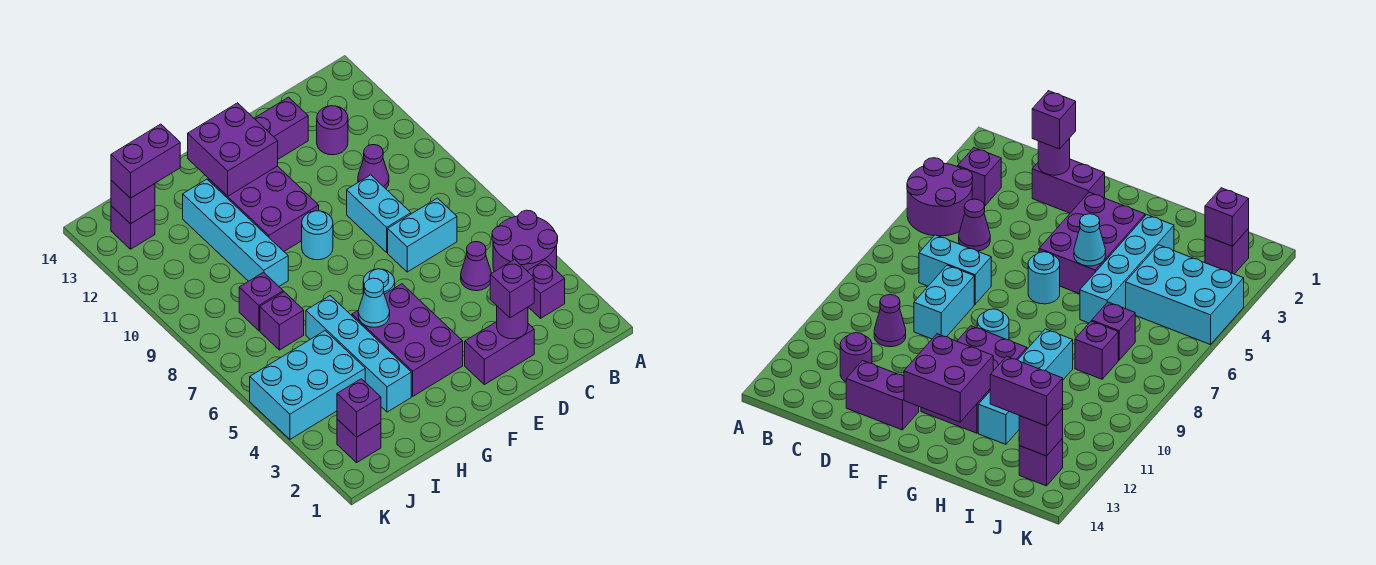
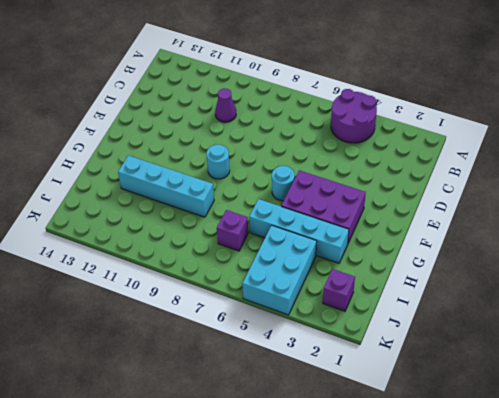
none -> purple brick B3 level 1
none -> purple cone C5 level 1
none -> cyan brick C7:D7 level 1

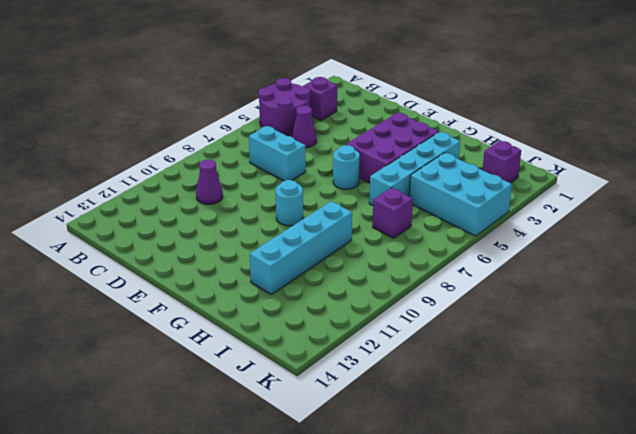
none -> purple round brick C12 level 1
none -> purple brick D2:E2 level 1
none -> cyan brick D8:D9 level 1

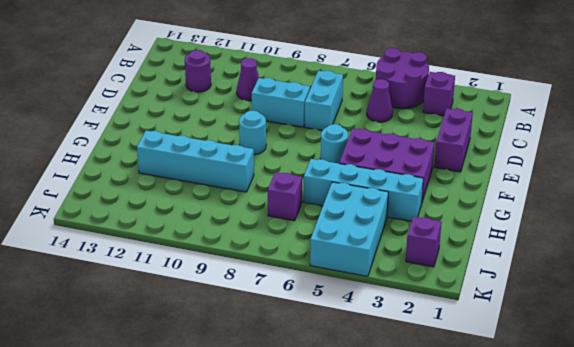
none -> purple brick D13:E13 level 1
none -> purple brick F10:G12 level 1
none -> purple brick I8 level 1

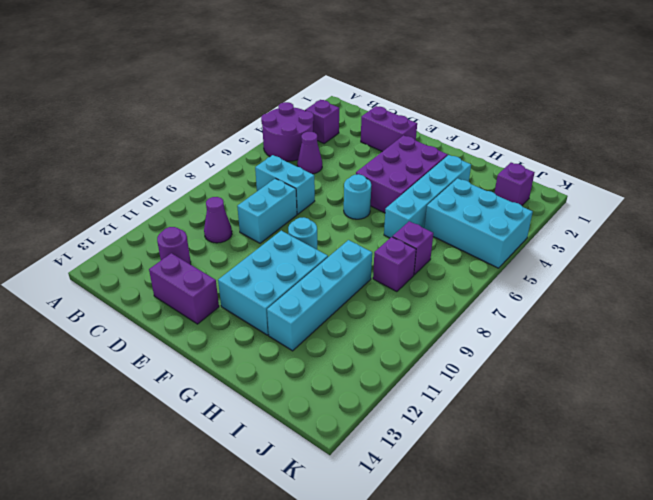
cyan brick F10:G12 level 1 -> purple brick F10:G12 level 1
none -> purple brick J13 level 1
none -> purple round brick D2 level 2
none -> purple brick F12:G13 level 2

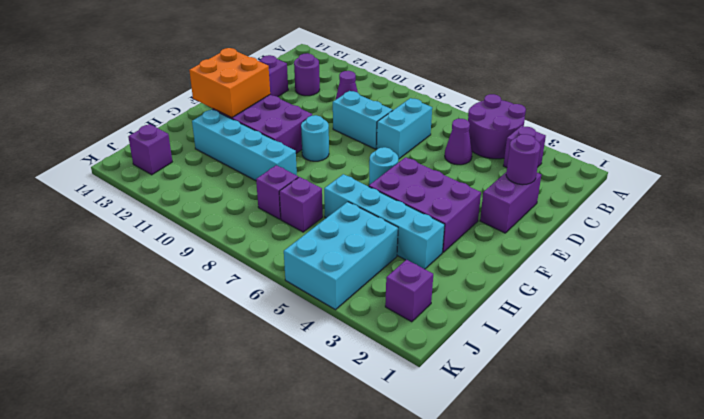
orange brick F12:G13 level 2 -> purple brick F12:G13 level 2
none -> cyan cone G5 level 2
none -> purple brick J2 level 2
none -> purple brick J13 level 2

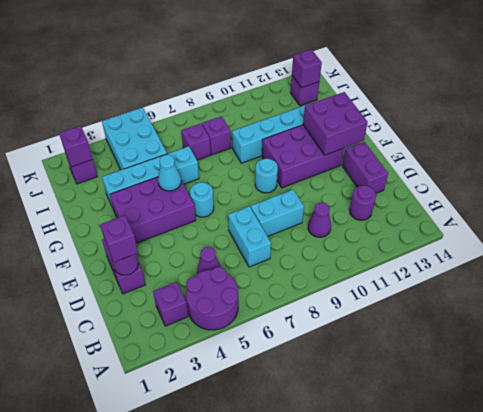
none -> purple brick I13:J13 level 3

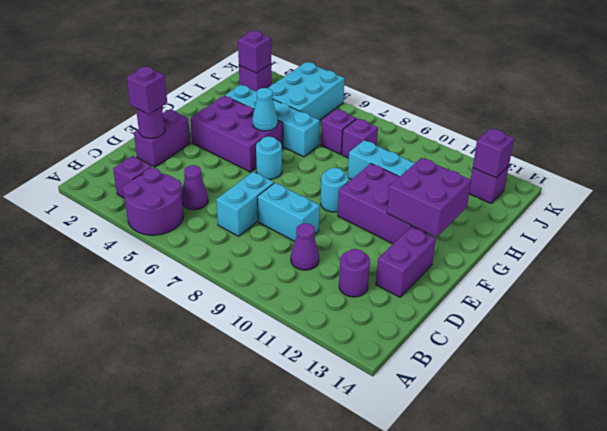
none -> purple brick I13:J13 level 3

